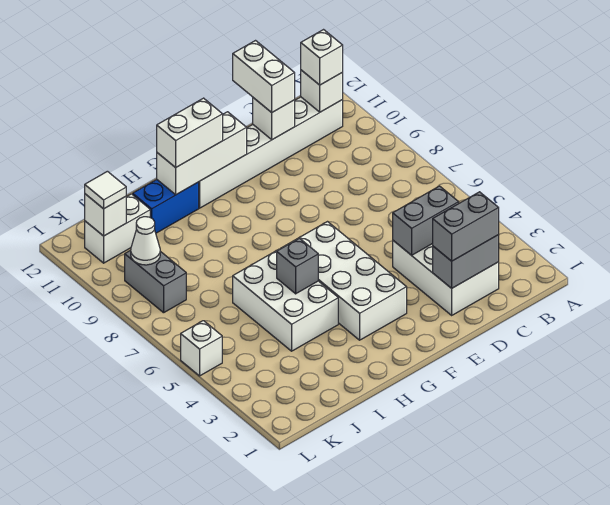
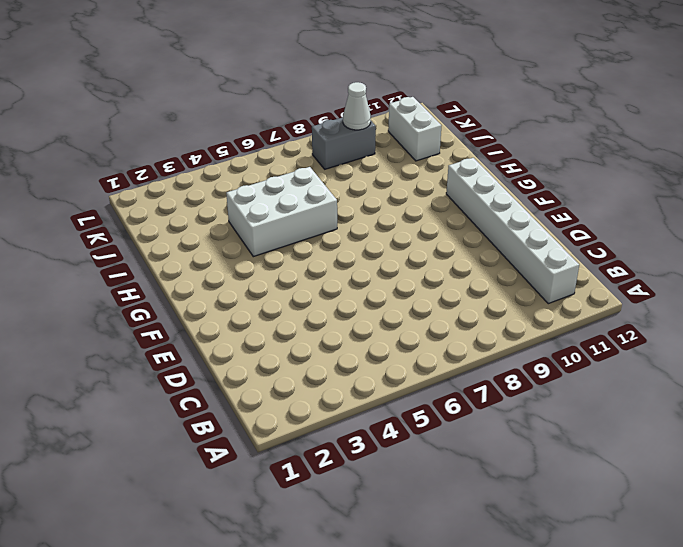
none -> white brick C2:D4 level 1
none -> white brick F3:G6 level 1
none -> blue brick H11:I11 level 1

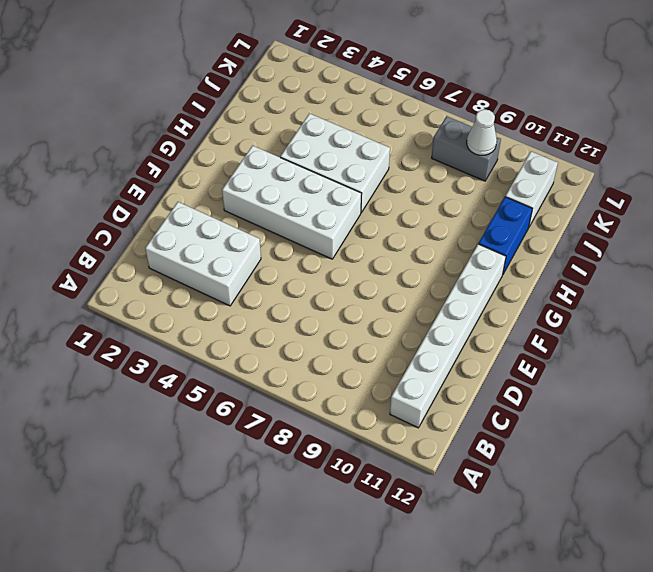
none -> white brick L5 level 1
none -> white brick B11 level 2
none -> grey brick C2:D2 level 2

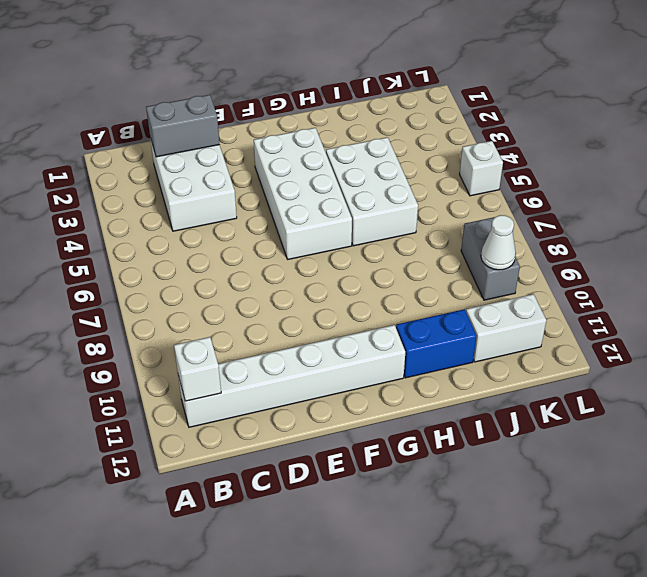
none -> grey brick C4:D4 level 2
none -> white brick D11 level 2
none -> white brick F11:H11 level 2

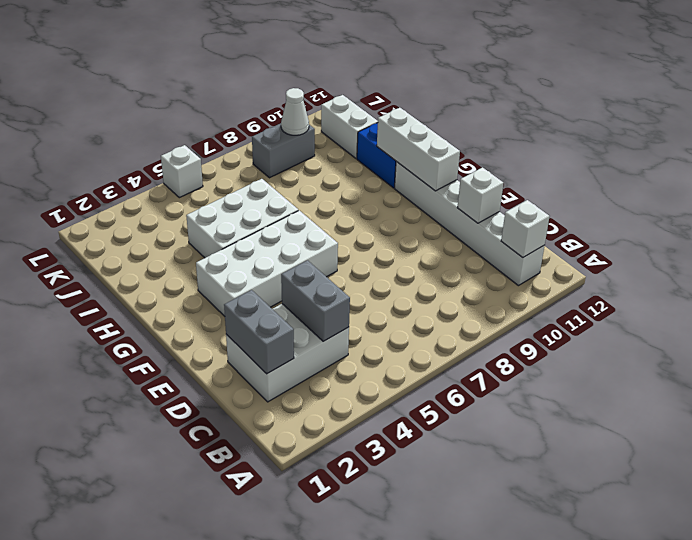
none -> grey brick H5 level 2
none -> white brick K11 level 2
none -> white brick B11 level 3

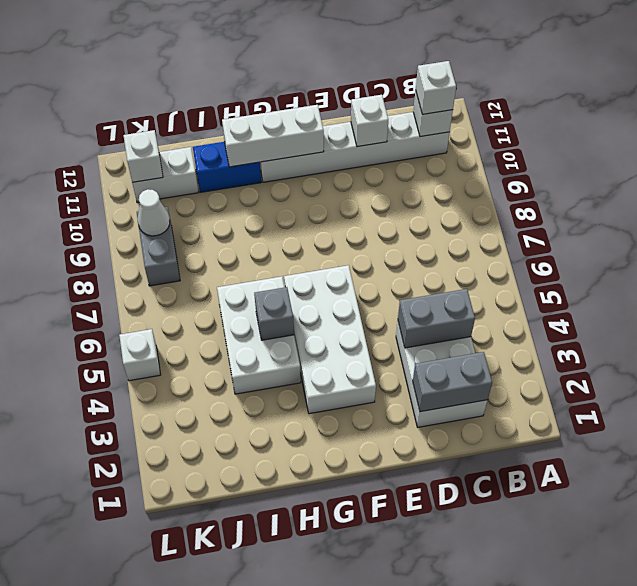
none -> grey brick C2:D2 level 3
none -> white brick D11:D12 level 3
none -> white brick G11:H11 level 3

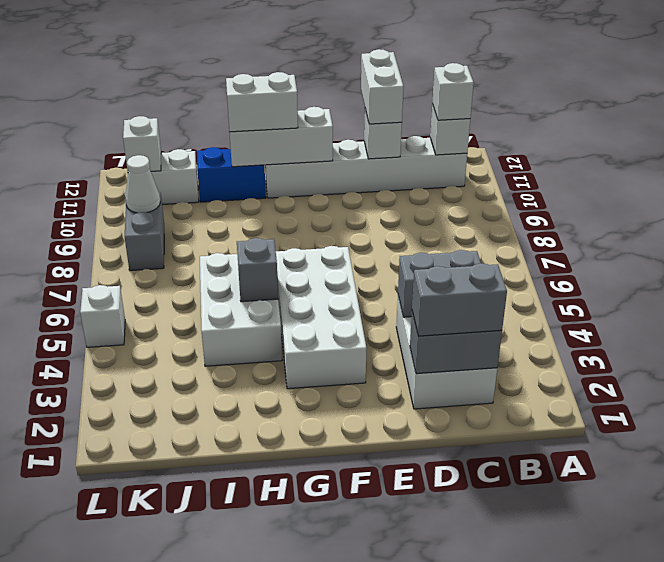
none -> white tile K11 level 3

